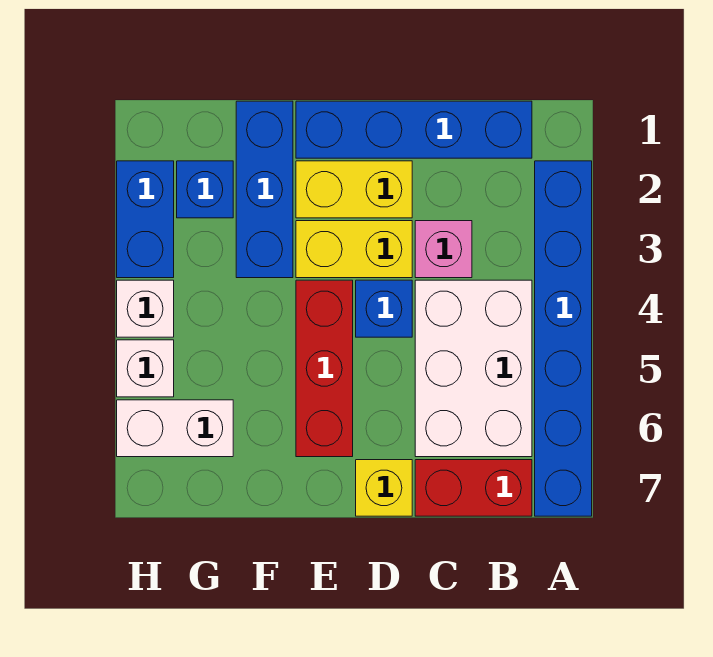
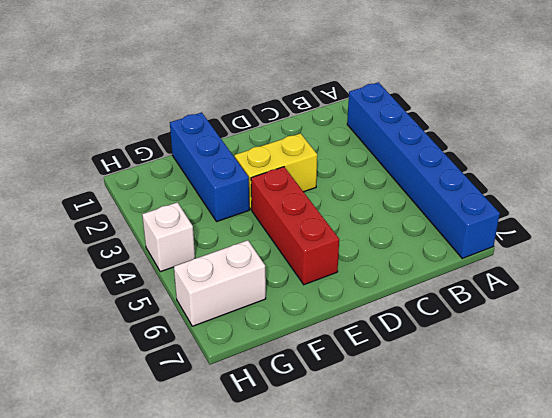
none -> blue brick B1:E1 level 1
none -> white brick B4:C6 level 1
none -> red brick B7:C7 level 1

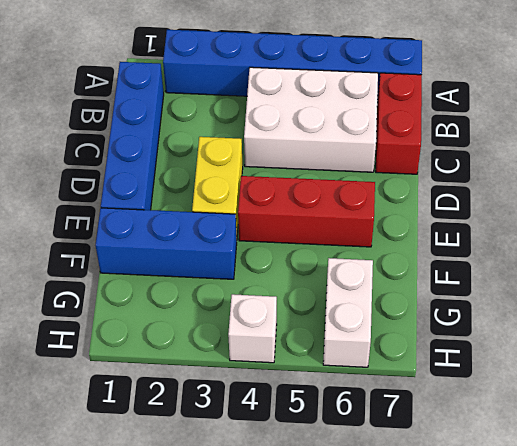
none -> pink brick C3 level 1
none -> yellow brick D2:E2 level 1
none -> blue brick D4 level 1

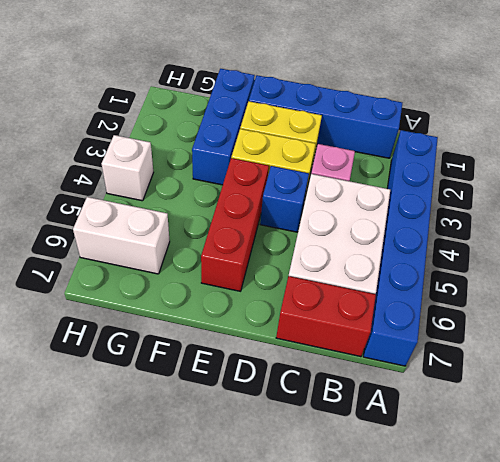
none -> yellow brick D7 level 1
none -> blue brick G2 level 1
none -> blue brick H2:H3 level 1

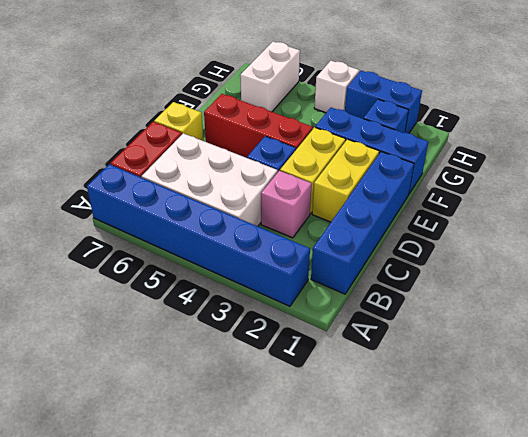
none -> white brick H5 level 1

